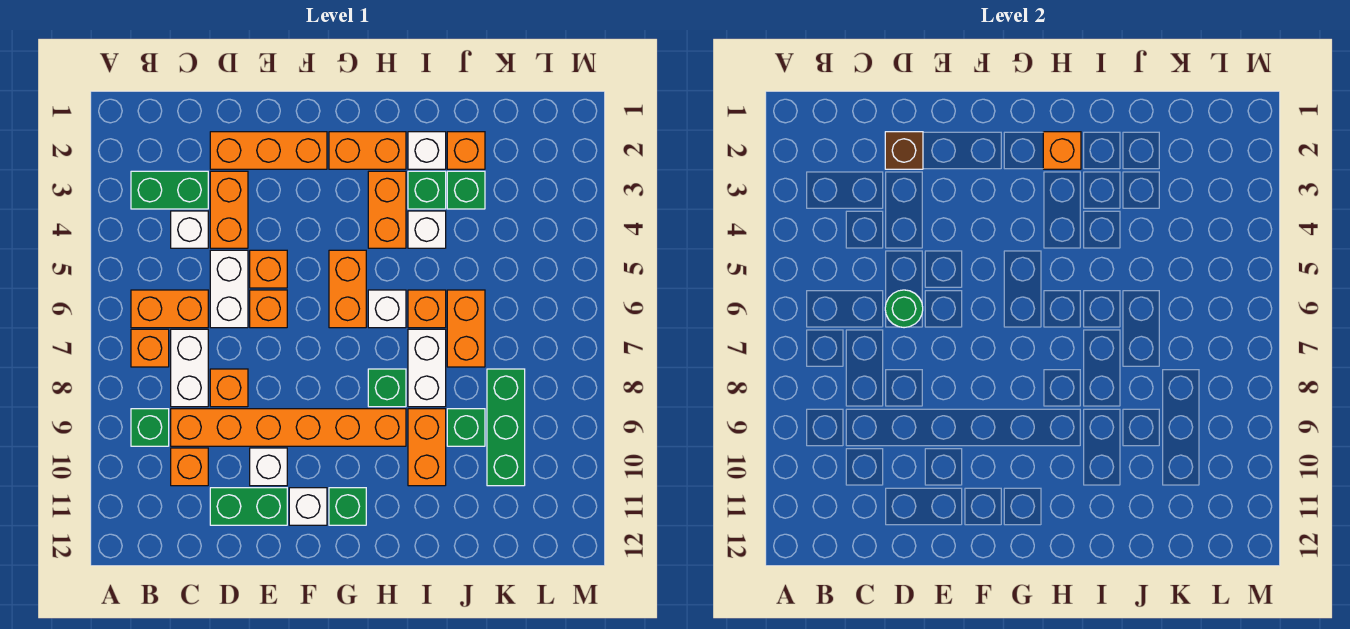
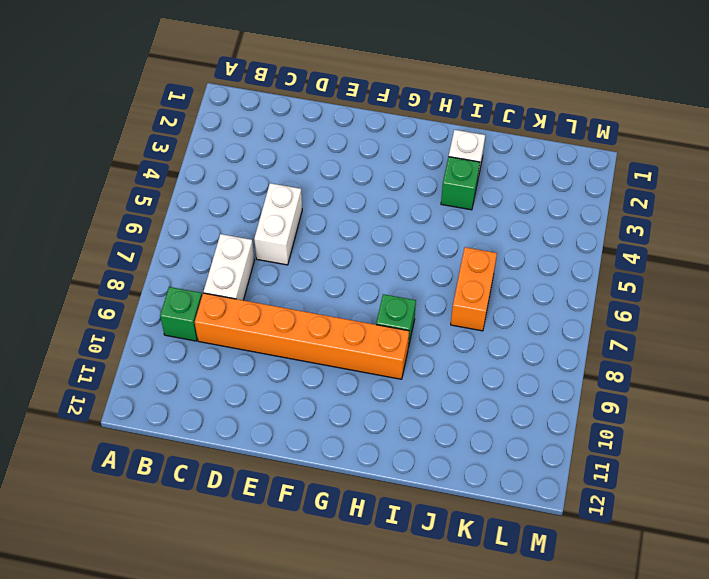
none -> green brick B3:C3 level 1
none -> orange brick B6:C6 level 1
none -> orange brick B7 level 1
none -> white brick C4 level 1

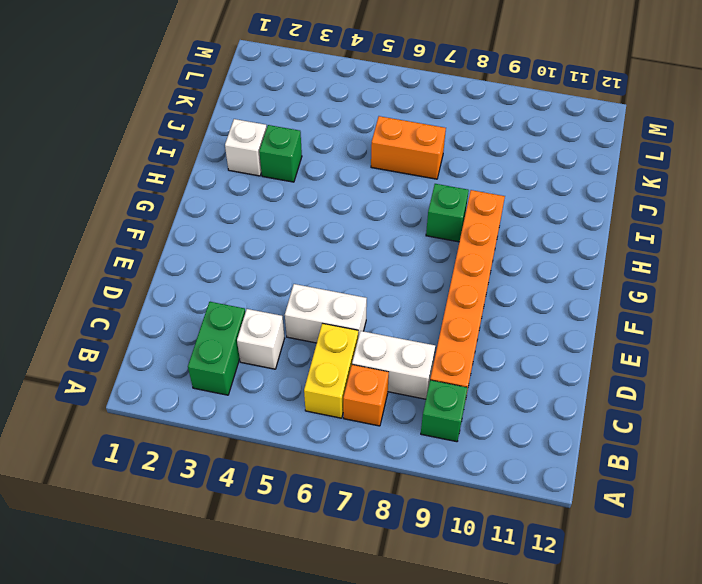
yellow brick B6:C6 level 1 -> orange brick B6:C6 level 1
none -> orange brick C10 level 1
none -> orange brick D2:F2 level 1
none -> orange brick D3:D4 level 1
none -> orange brick D8 level 1

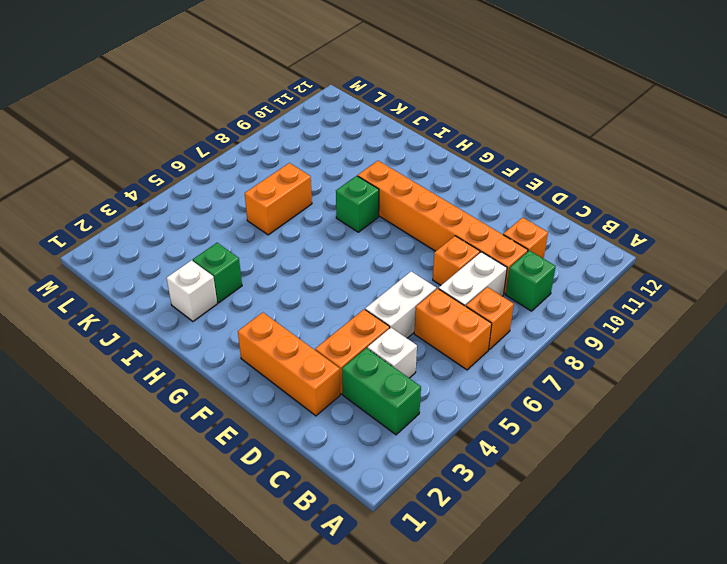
none -> green brick D11:E11 level 1
none -> orange brick E5 level 1
none -> orange brick E6 level 1
none -> white brick E10 level 1

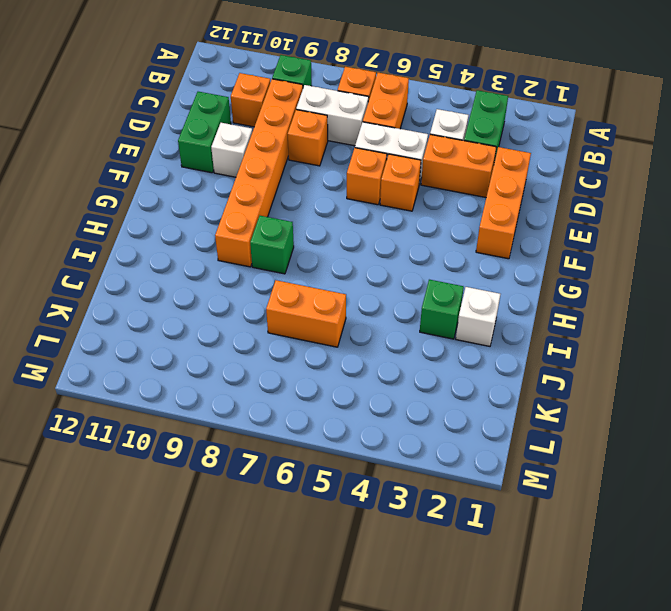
none -> white brick F11 level 1
none -> orange brick G2:H2 level 1
none -> orange brick G5:G6 level 1
none -> green brick G11 level 1

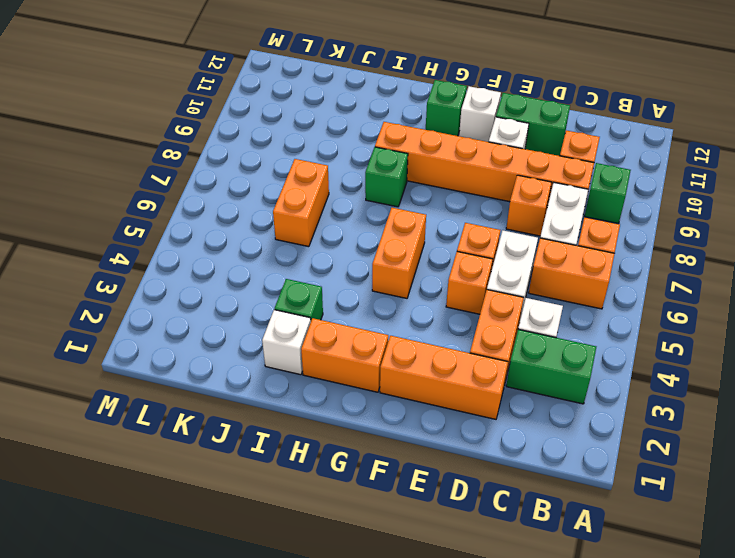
none -> orange brick H3:H4 level 1
none -> white brick H6 level 1
none -> white brick I4 level 1
none -> orange brick I6 level 1

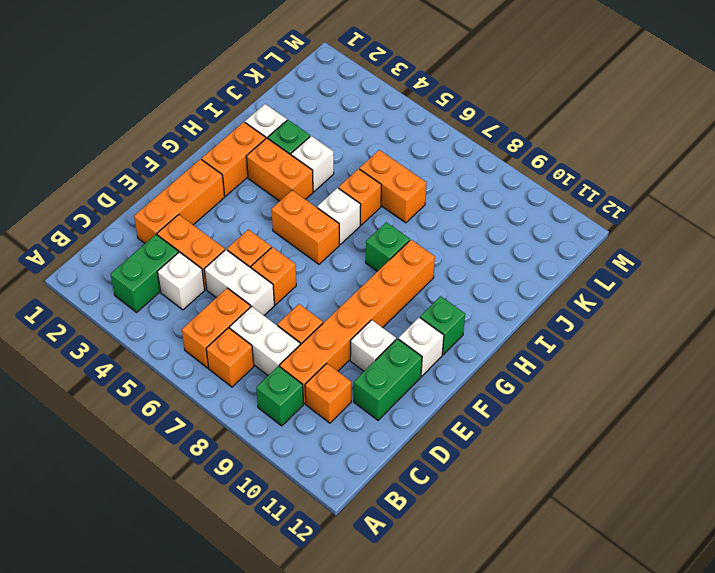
none -> white brick I7:I8 level 1
none -> orange brick I9:I10 level 1
none -> orange brick J2 level 1
none -> green brick J3 level 1

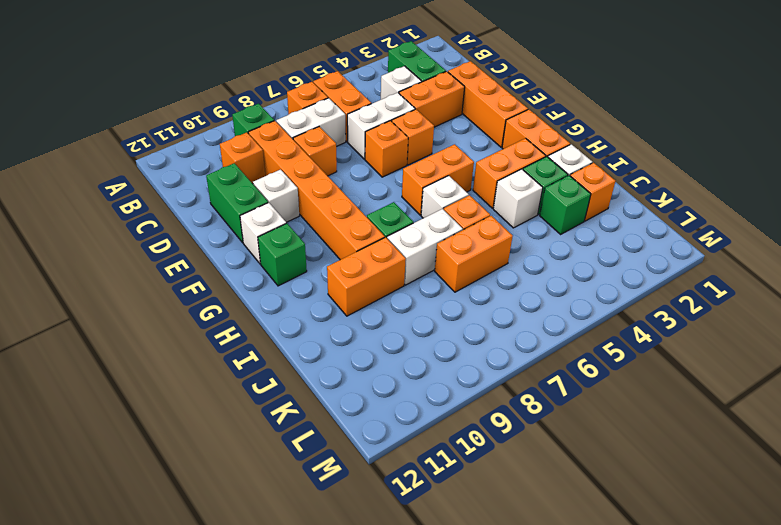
none -> green brick J9 level 1
none -> green brick K8:K10 level 1
none -> brown brick D2 level 2
none -> green round brick D6 level 2

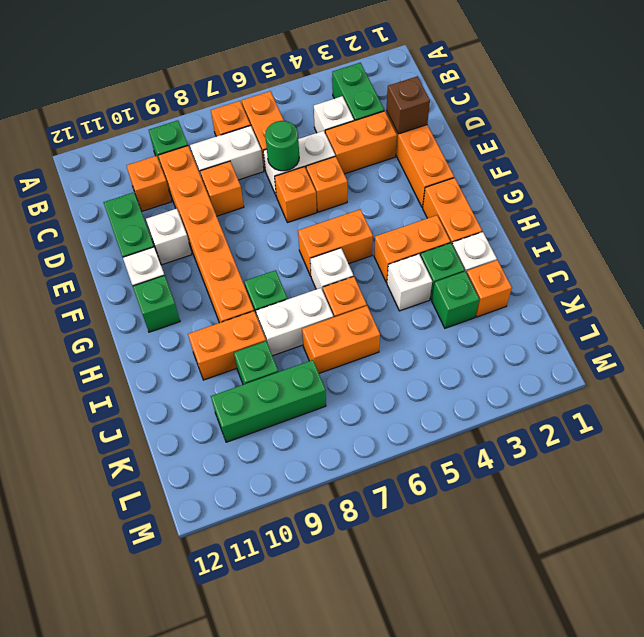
none -> orange brick H2 level 2

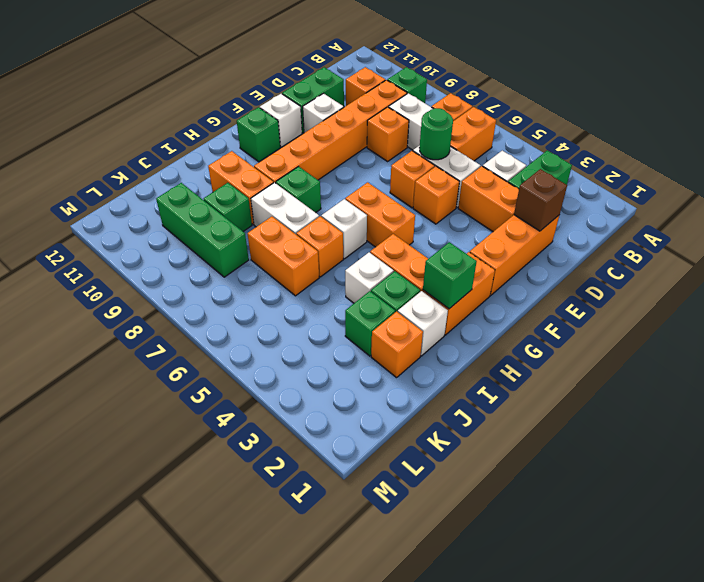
green brick H2 level 2 -> orange brick H2 level 2

